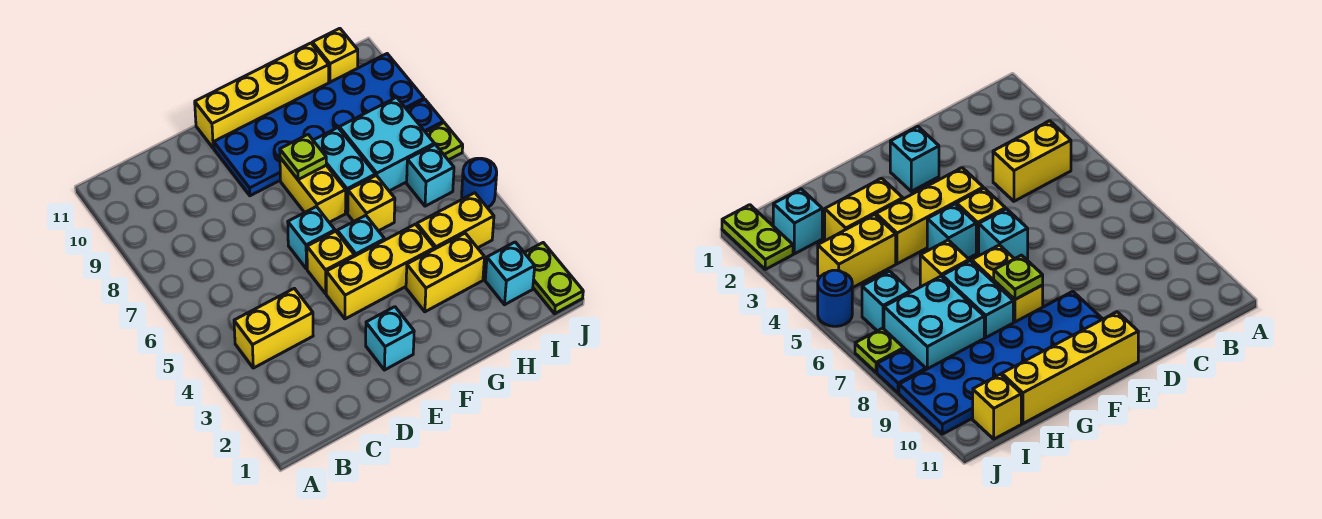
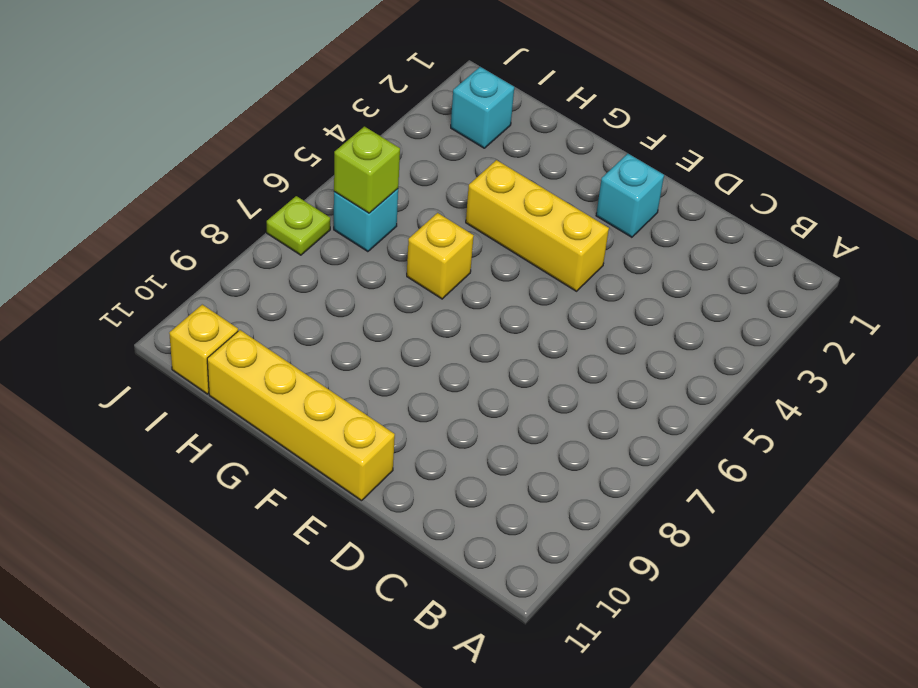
lime brick I6 level 2 -> none
none -> yellow brick B4:C4 level 1
none -> yellow brick E5 level 1
none -> cyan brick E6 level 1

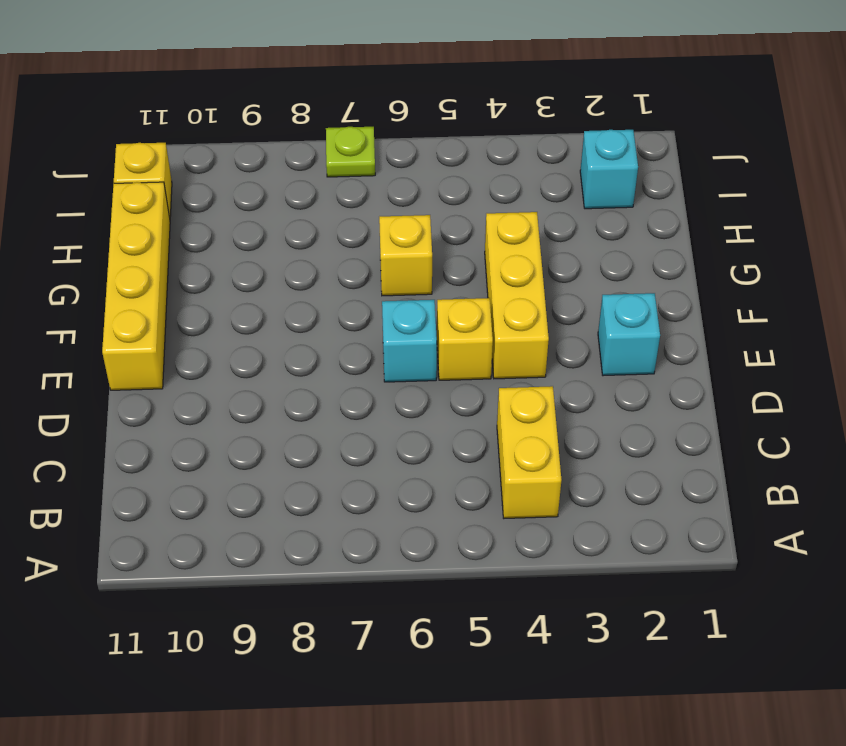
none -> blue plate E9:J10 level 1
none -> cyan brick F5 level 1
none -> yellow brick F7:F8 level 1

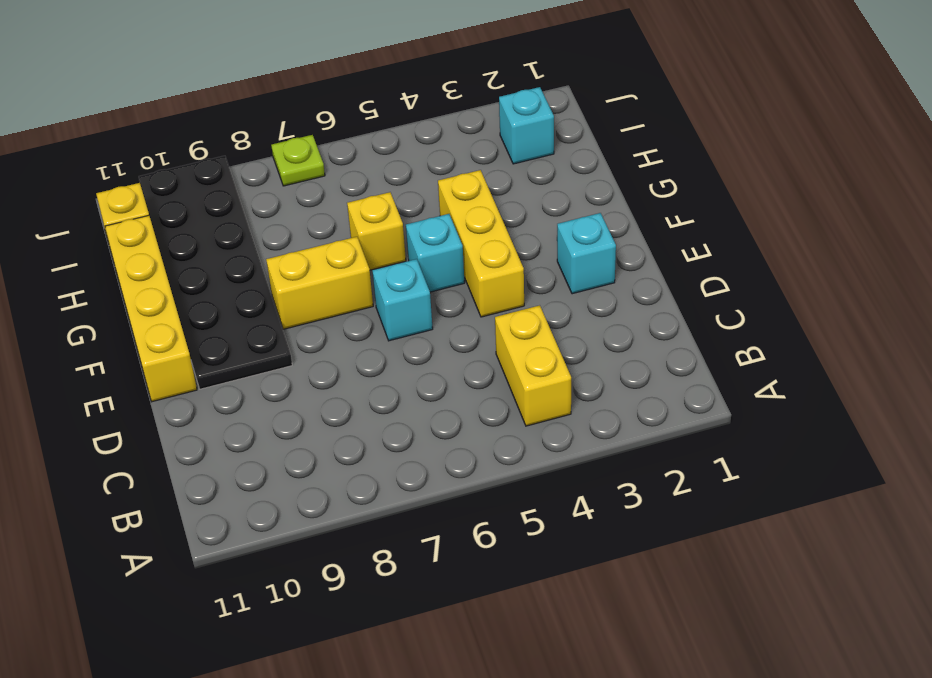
black plate E9:J10 level 1 -> blue plate E9:J10 level 1
none -> yellow brick E5 level 1
none -> yellow brick G3:H3 level 1
none -> cyan brick G7:G8 level 1

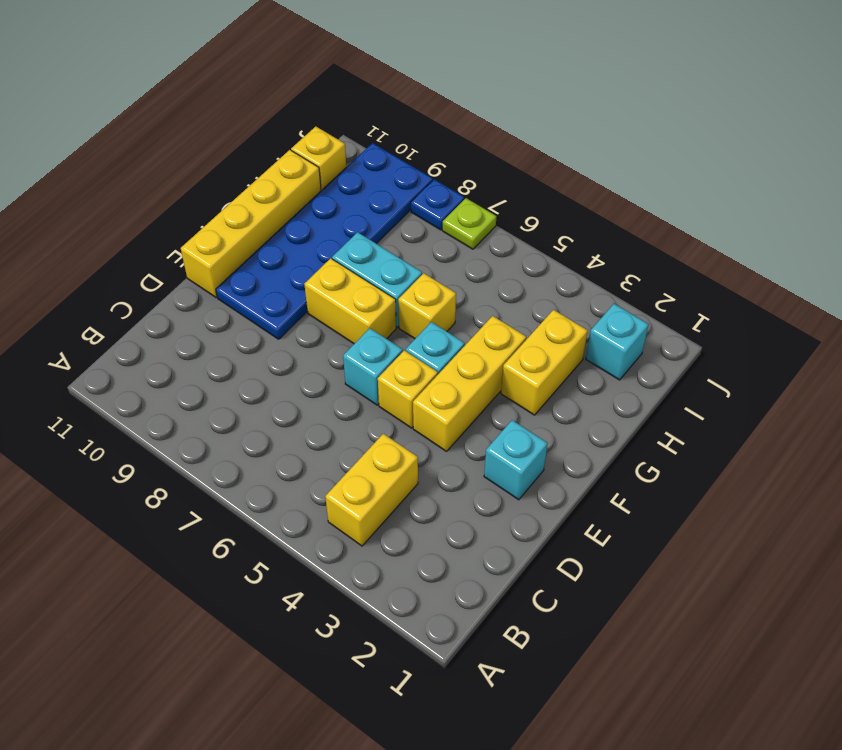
none -> yellow brick H4:I4 level 1
none -> cyan brick H7:I8 level 1
none -> cyan brick I6 level 1

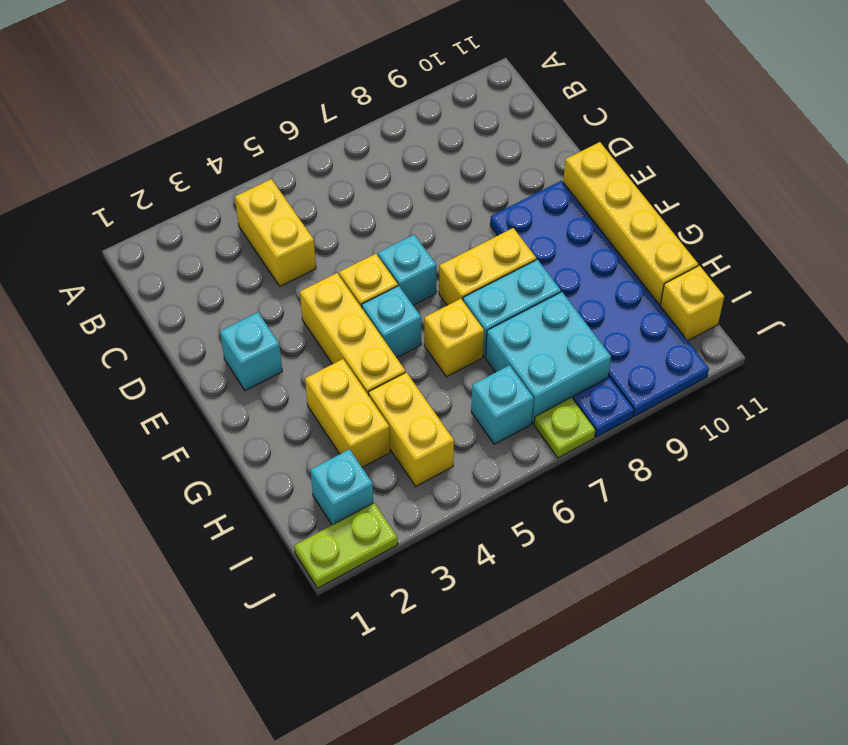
none -> blue round brick J5 level 1
none -> lime plate F8 level 2

